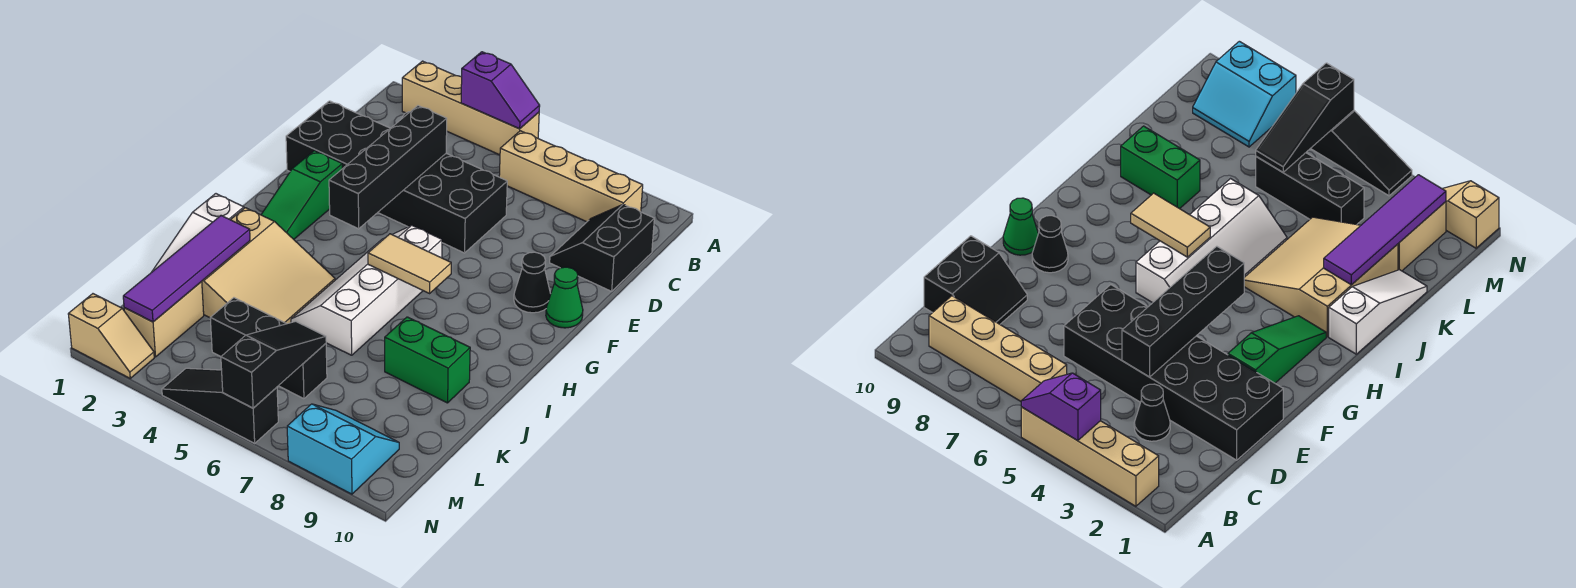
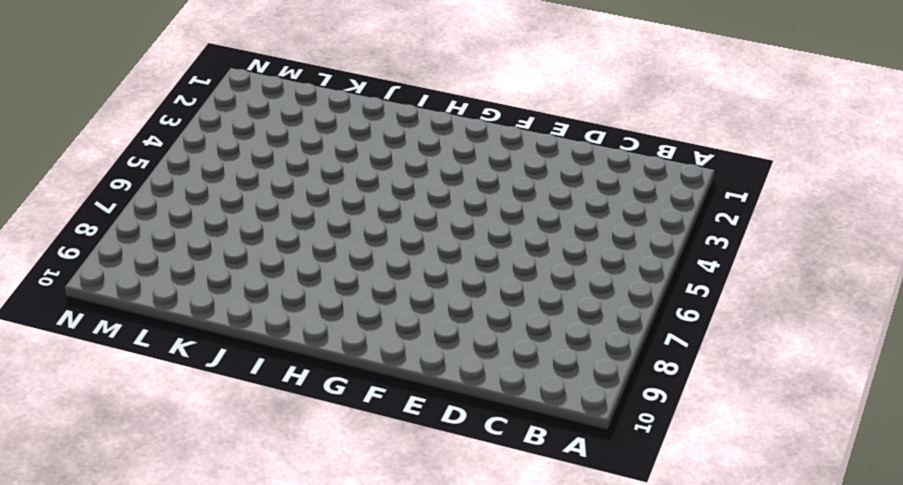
none -> tan brick A2:A5 level 1
none -> tan brick B6:B9 level 1
none -> black cone C3 level 1

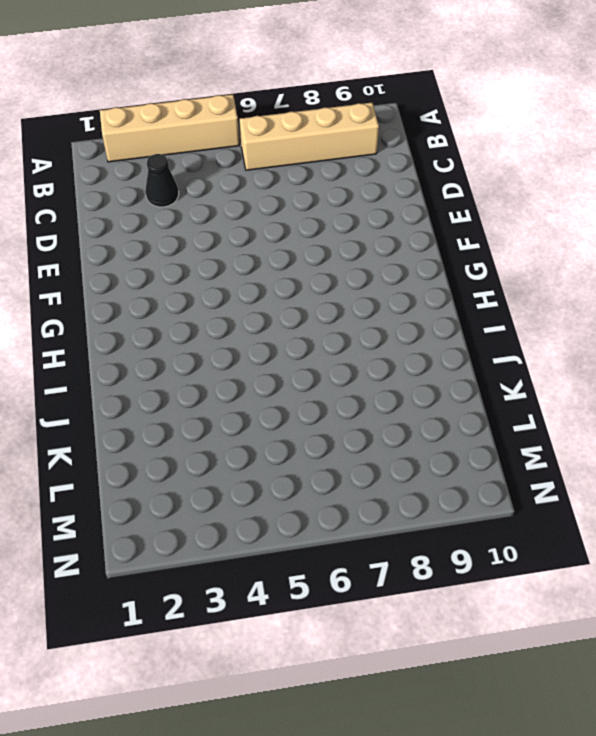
none -> black slope C9:D10 level 1 top 10
none -> black brick D1:E6 level 1
none -> green slope F2:H2 level 1 top F

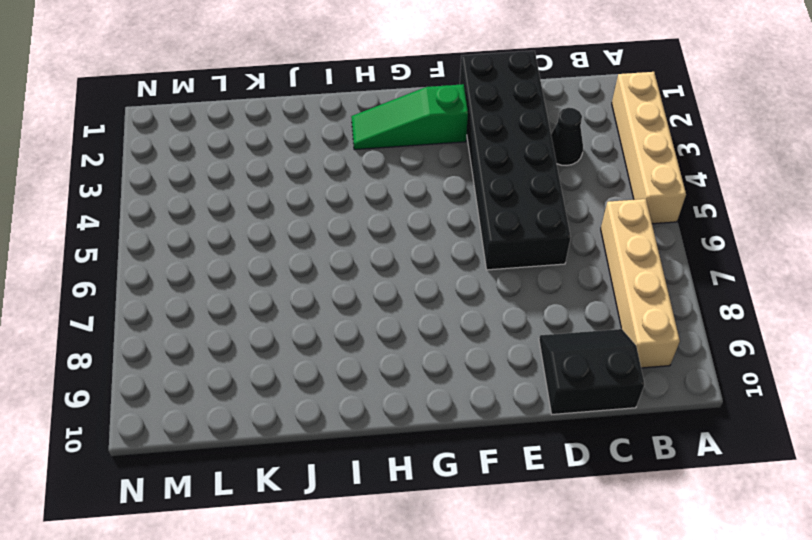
none -> black cone F9 level 1
none -> green cone F10 level 1
none -> white slope G5:J6 level 1 top 6

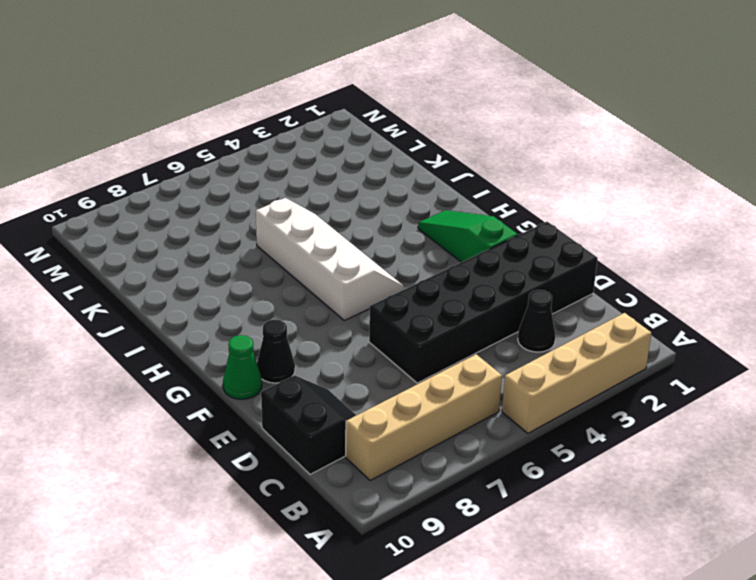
none -> white slope I1:K1 level 1 top I
none -> tan slope I2:K4 level 1 top 2
none -> green brick J8:J9 level 1

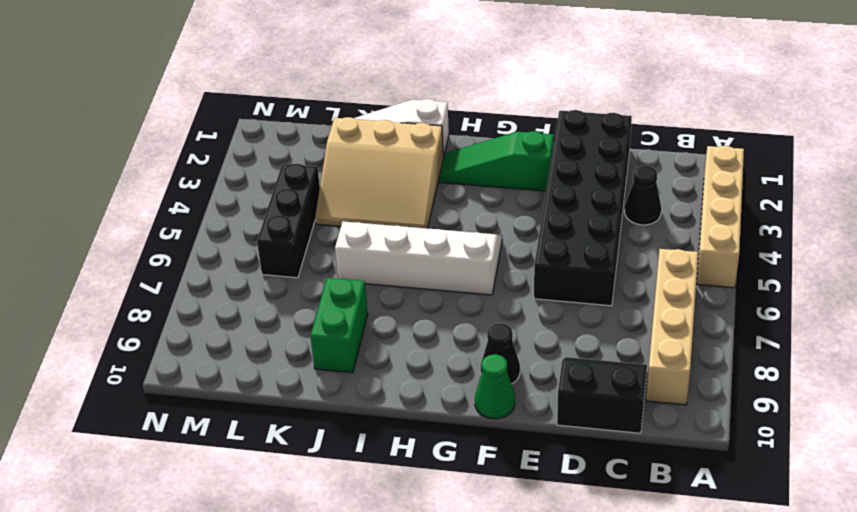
none -> tan brick L2:M2 level 1
none -> cyan slope M8:N9 level 1 top N
none -> tan slope N1:N2 level 1 top 1

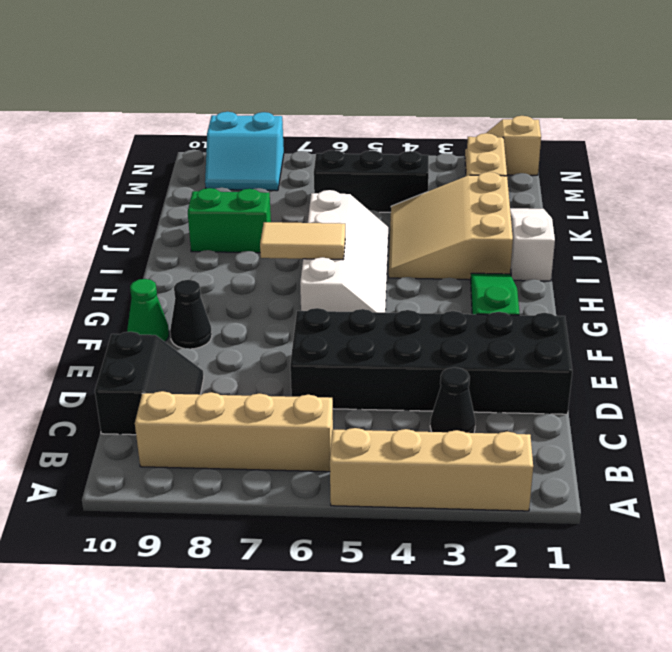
none -> black slope N4:N6 level 1 top 6
none -> purple slope A4:A5 level 2 top 4
none -> black brick D4:G4 level 2

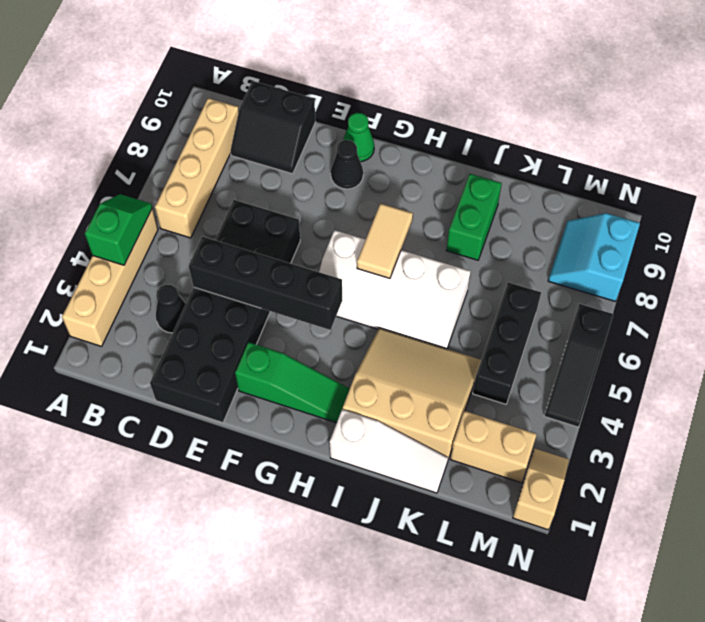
green slope A4:A5 level 2 top 4 -> purple slope A4:A5 level 2 top 4
none -> purple tile J2:M2 level 2
none -> black slope L6:N6 level 2 top N

